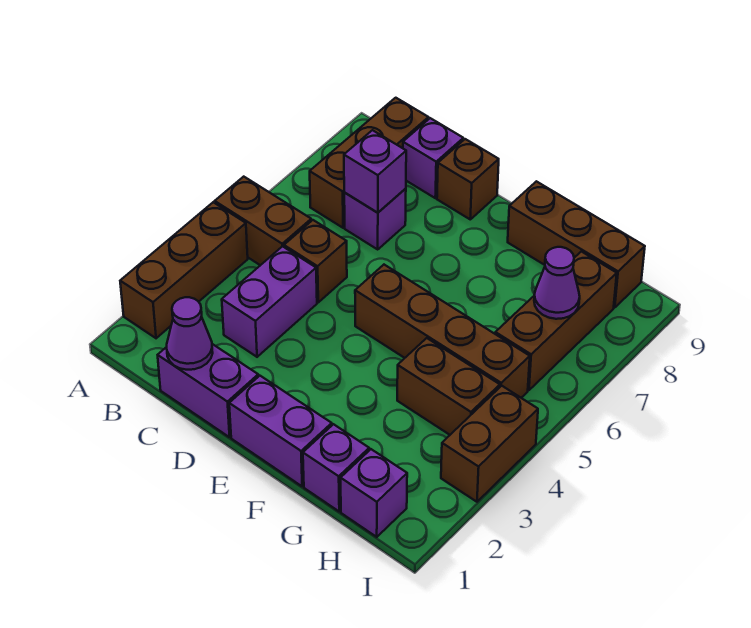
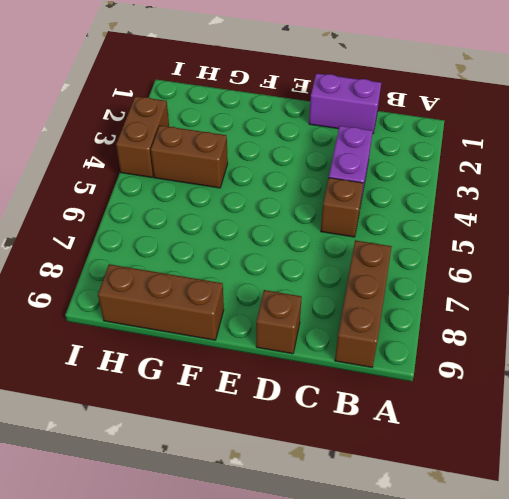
none -> brown brick A2:A4 level 1
none -> brown brick A5:B5 level 1
none -> purple brick C7 level 1

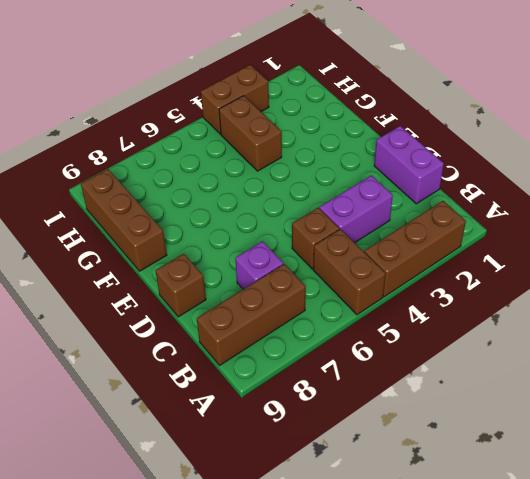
none -> purple brick C9 level 1
none -> purple brick E1:F1 level 1
none -> brown brick E5:H5 level 1

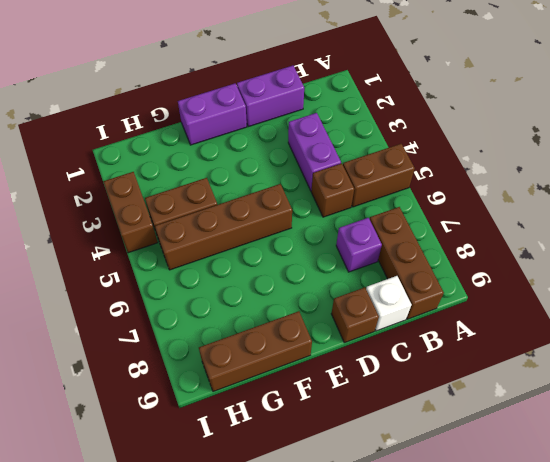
white brick C9 level 1 -> purple brick C9 level 1
none -> brown brick A2:A4 level 1
none -> purple brick G1 level 1
none -> purple brick H1 level 1

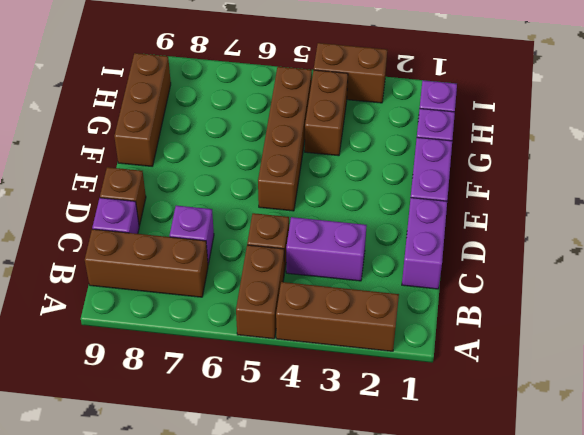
none -> brown brick H6:H8 level 1
none -> purple cone C1 level 2
none -> purple brick C7 level 2

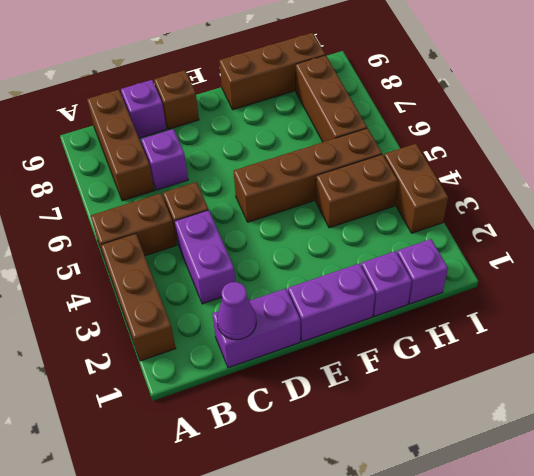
none -> purple brick C7 level 2
none -> purple cone H7 level 2

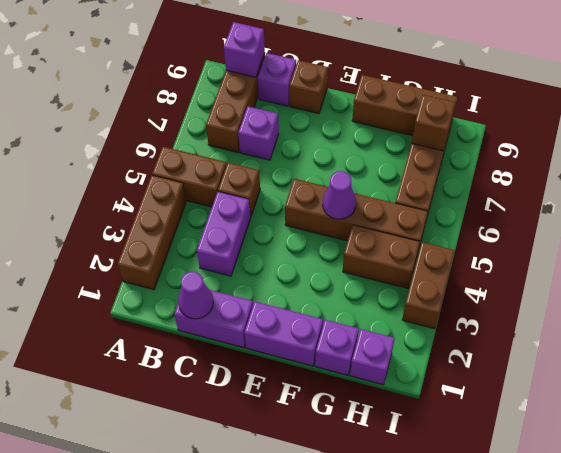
purple brick B9 level 2 -> purple brick C7 level 2
purple cone F5 level 2 -> purple cone H7 level 2
brown brick H8 level 2 -> none

